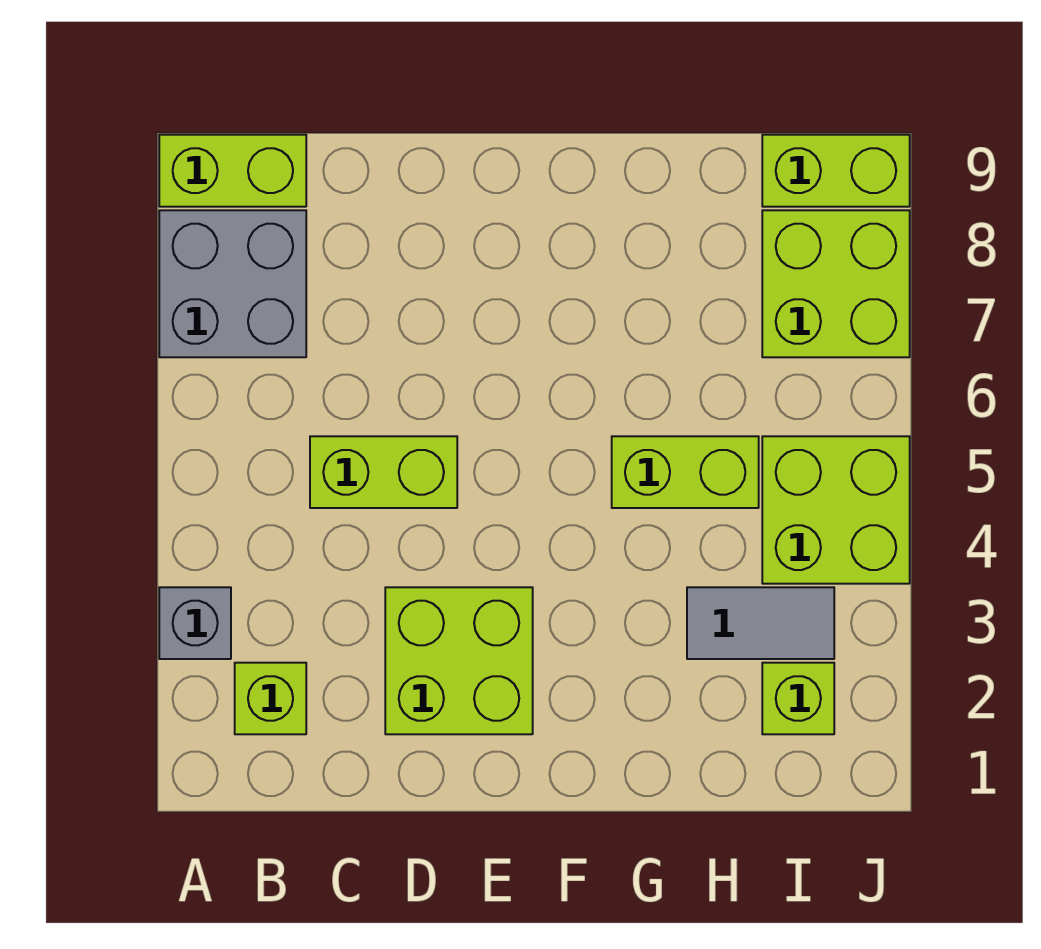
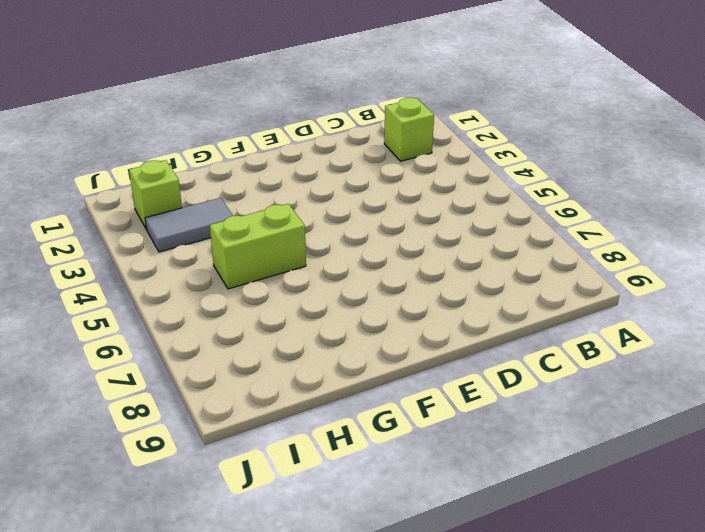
none -> grey brick A3 level 1
none -> grey brick A7:B8 level 1
none -> lime brick A9:B9 level 1

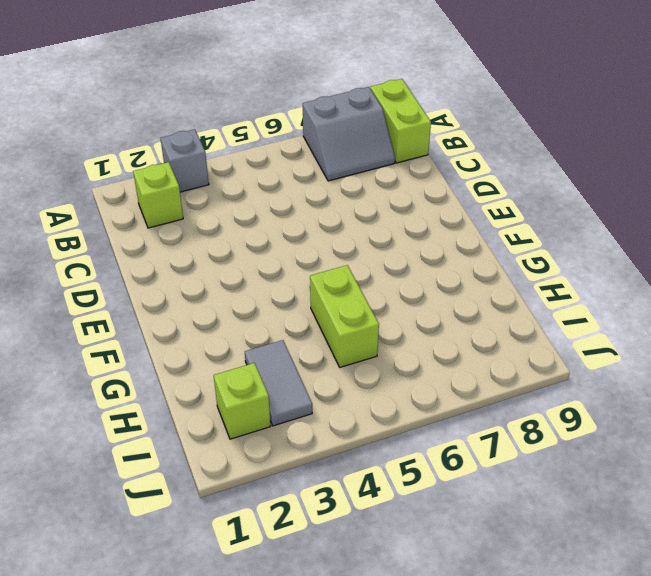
grey slope A7:B8 level 1 top A -> grey brick A7:B8 level 1
none -> lime brick C5:D5 level 1
none -> lime brick D2:E3 level 1
none -> lime brick I4:J5 level 1

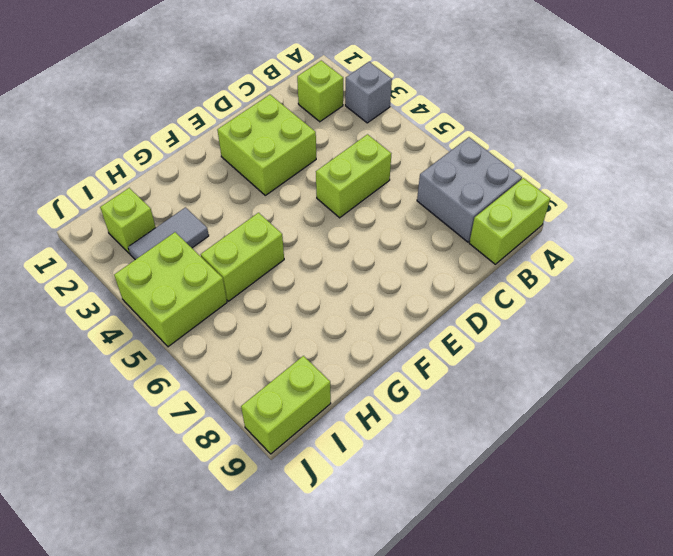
none -> lime brick I7:J8 level 1

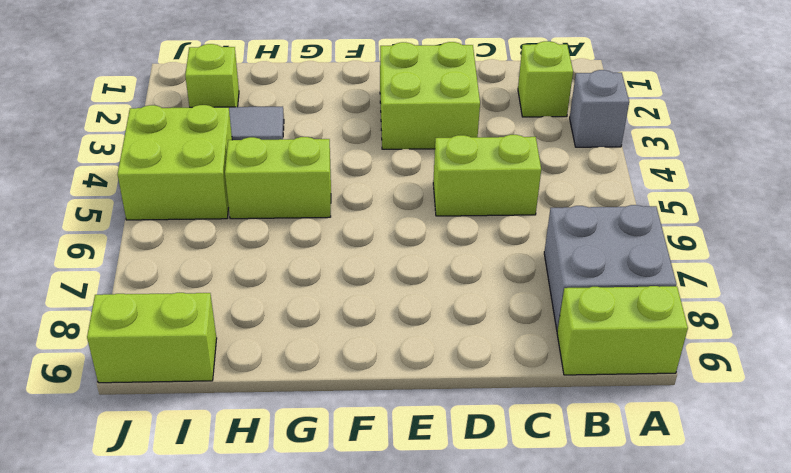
none -> lime brick I7:J8 level 1

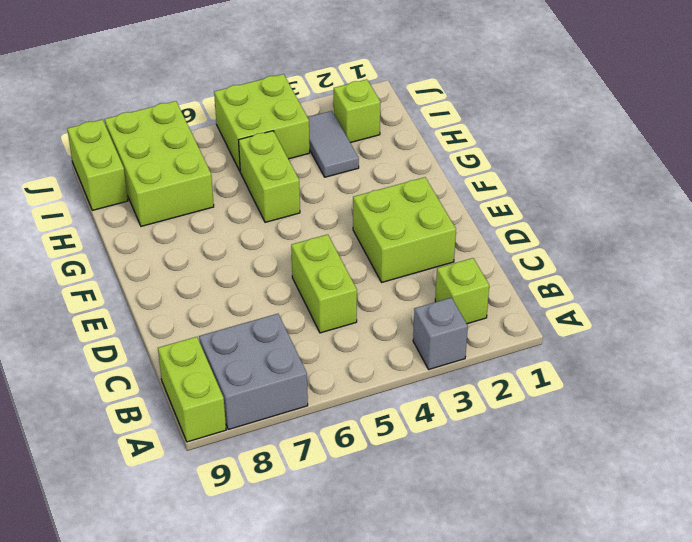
lime brick H7:J8 level 1 -> lime brick I7:J8 level 1

